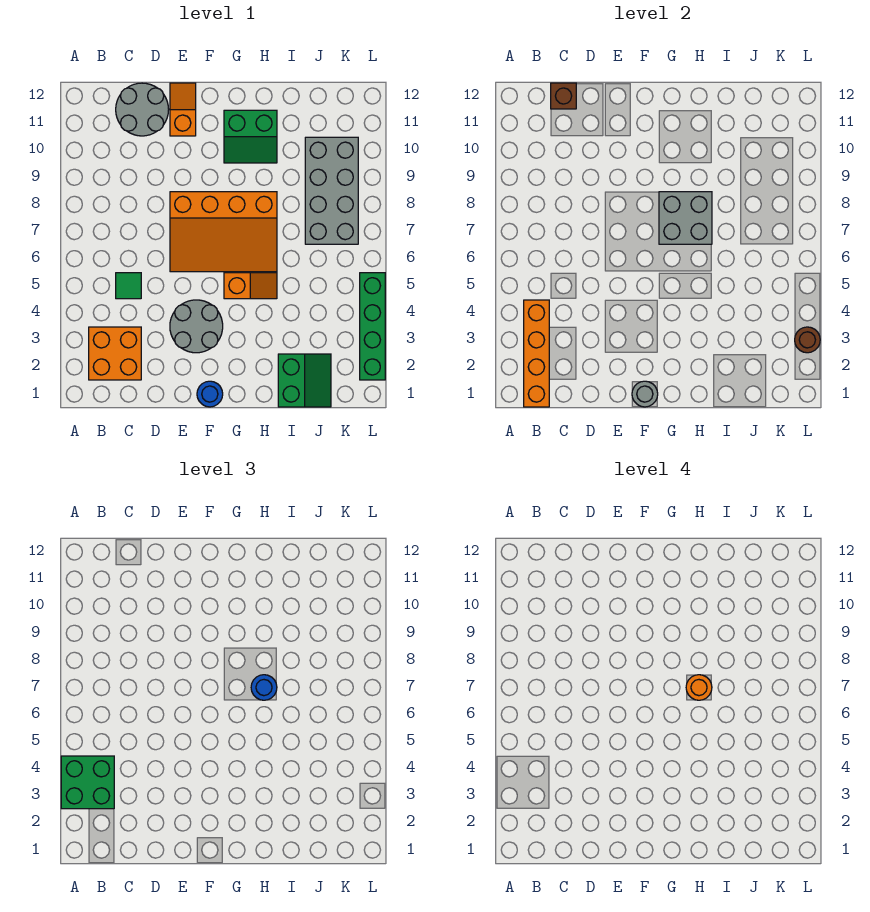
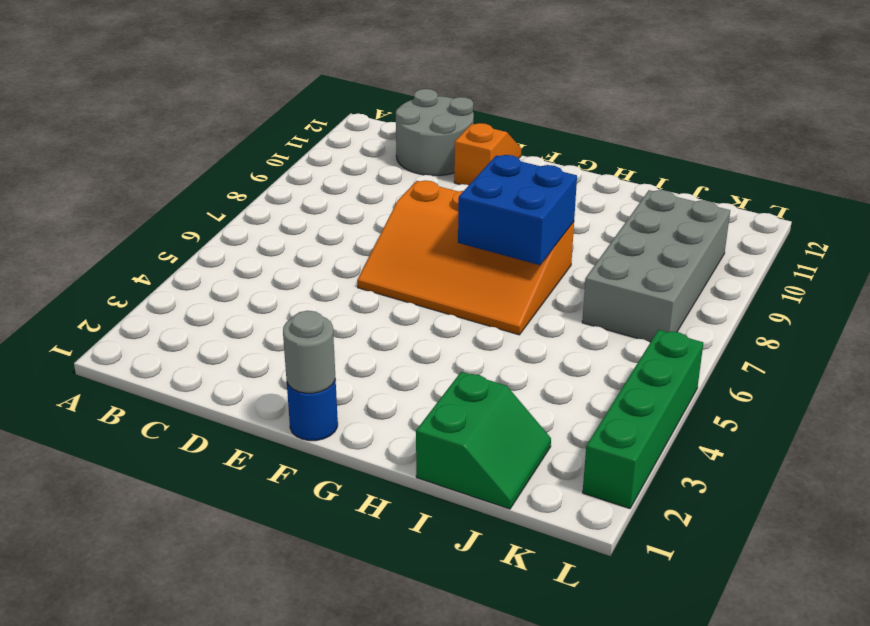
blue brick G7:H8 level 2 -> grey brick G7:H8 level 2
none -> orange brick B2:C3 level 1
none -> green tile C5 level 1
none -> grey round brick E3:F4 level 1

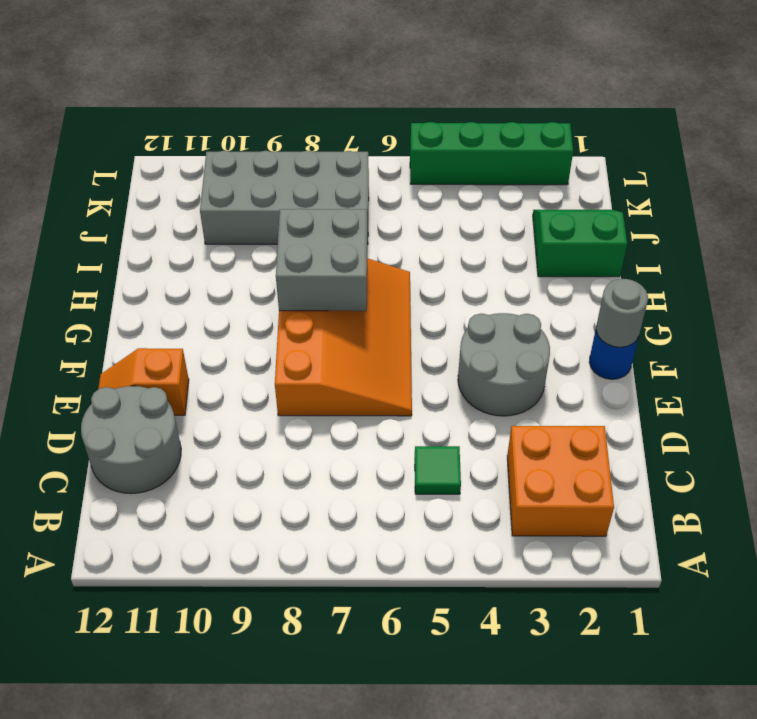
none -> orange slope G5:H5 level 1 top G
none -> green slope G10:H11 level 1 top 11
none -> orange brick B1:B4 level 2

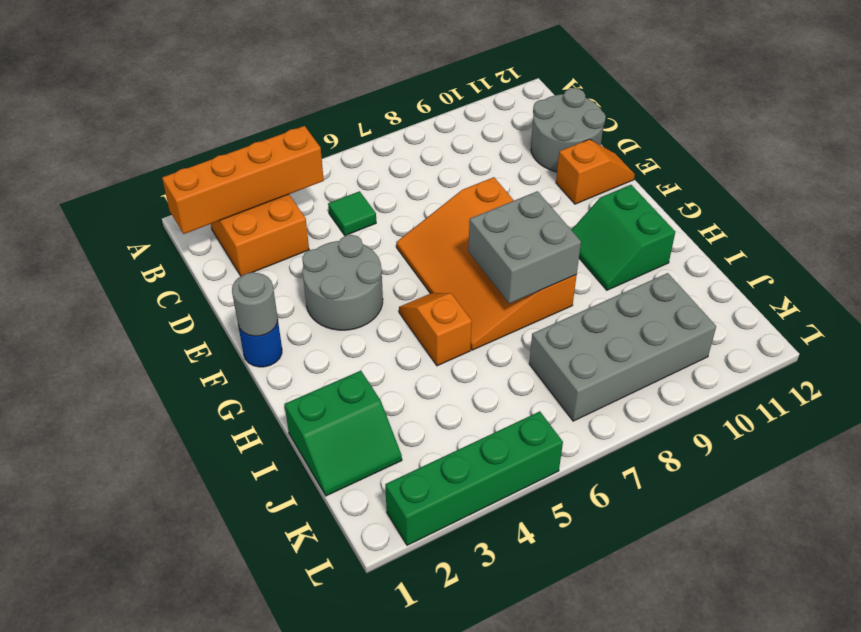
orange slope G5:H5 level 1 top H -> orange slope G5:H5 level 1 top G
none -> brown brick C12 level 2
none -> brown round brick L3 level 2
none -> green brick A3:B4 level 3

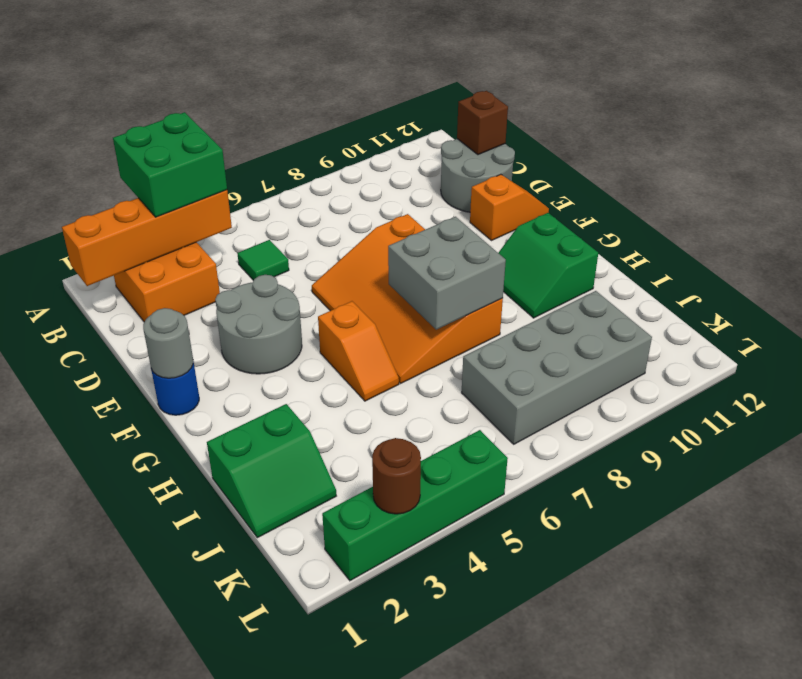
none -> blue round brick H7 level 3
none -> orange round brick H7 level 4

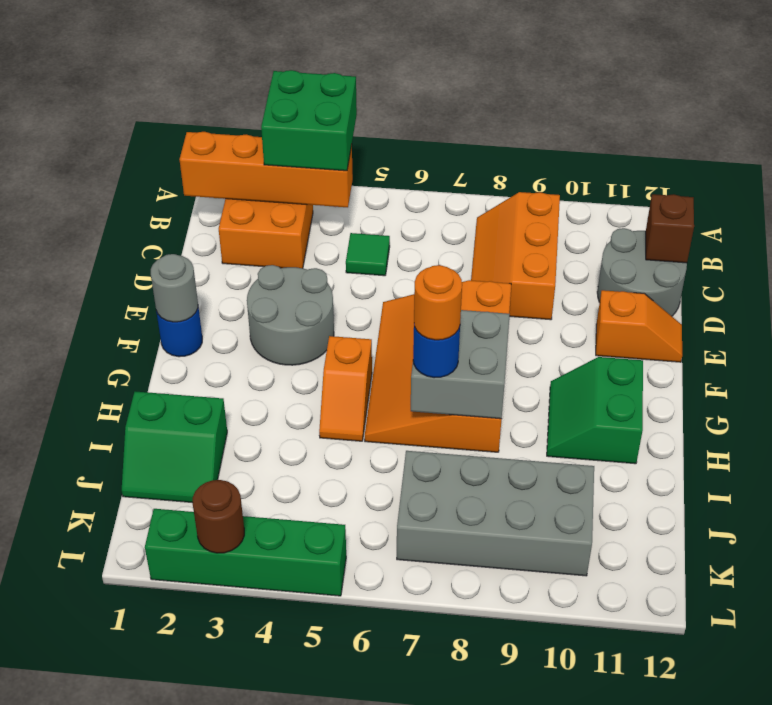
orange slope B8:D9 level 1 top 9 -> none

